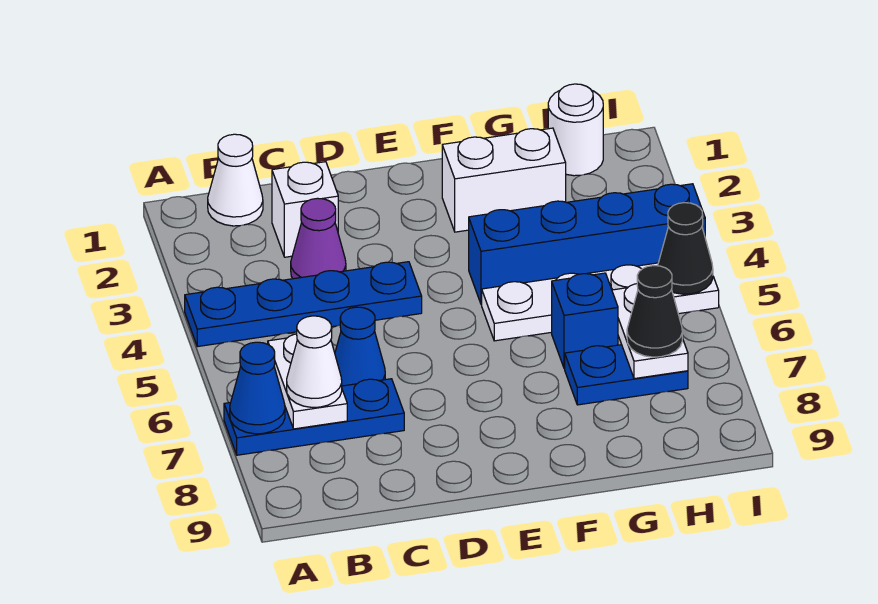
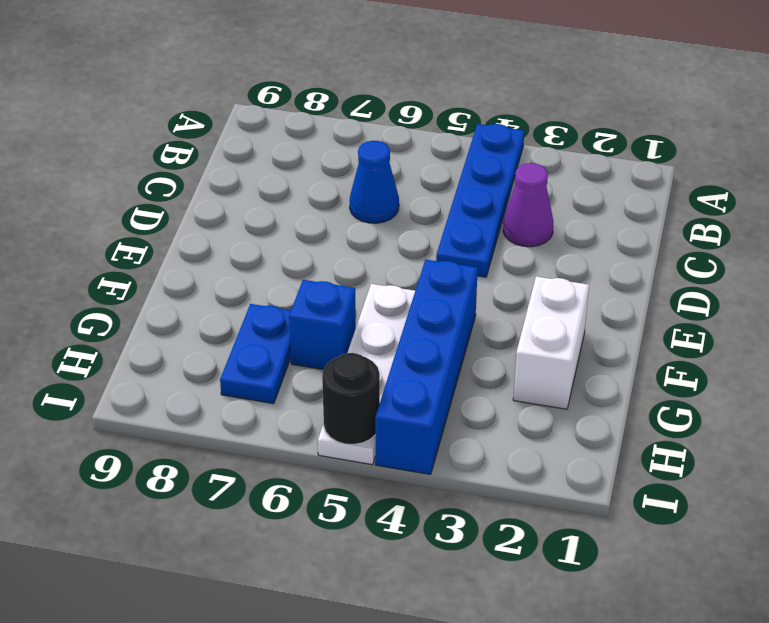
black round brick I5 level 2 -> black cone I5 level 2
none -> blue plate A7:C7 level 1
none -> white cone B1 level 1
none -> white brick C2 level 1

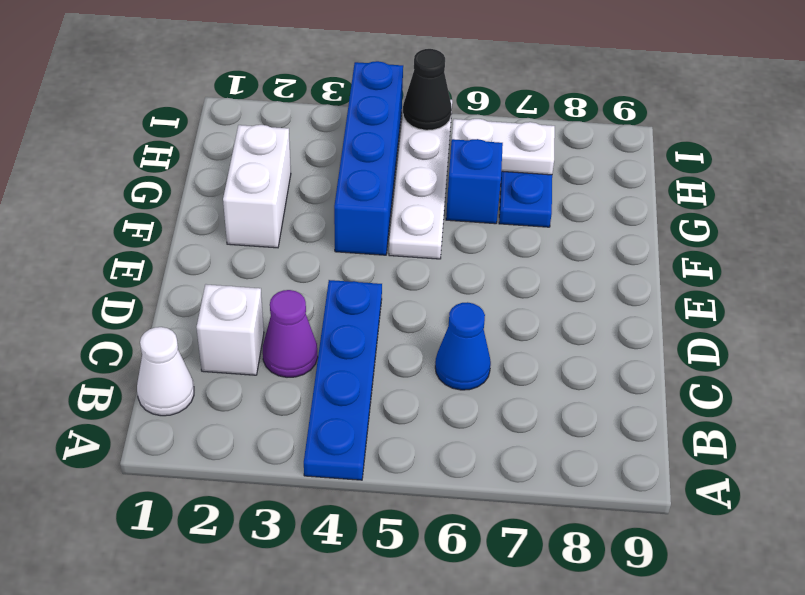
none -> blue plate A7:C7 level 1
none -> white round brick H1 level 1
none -> blue cone A7 level 2

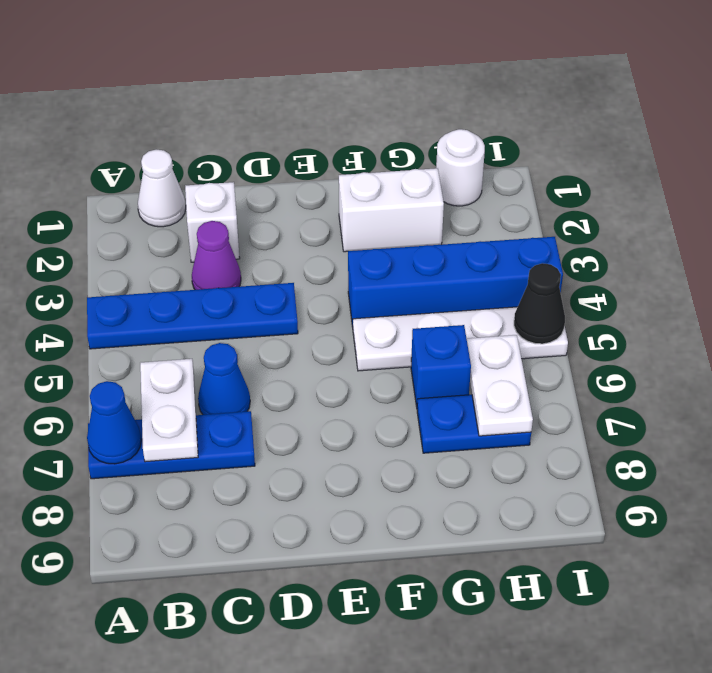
none -> white cone B7 level 3
none -> black cone H7 level 3

